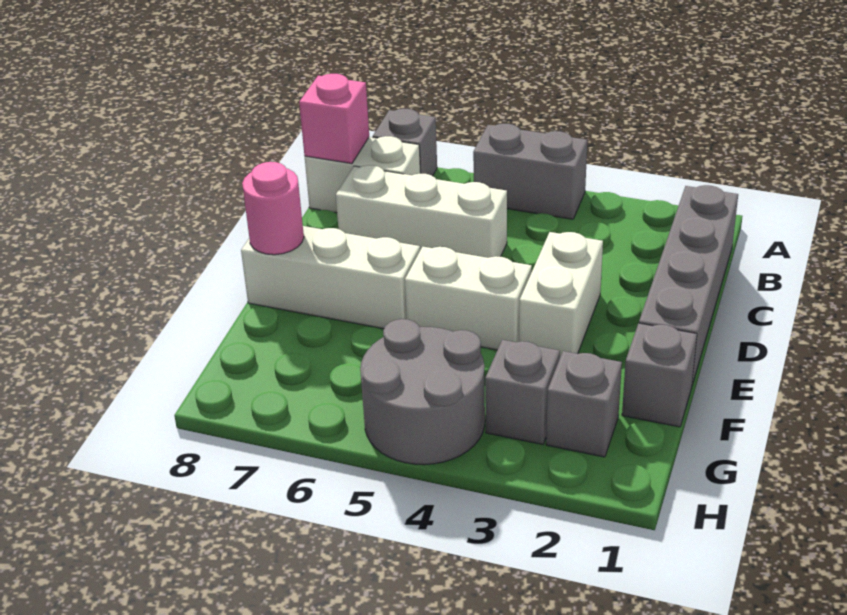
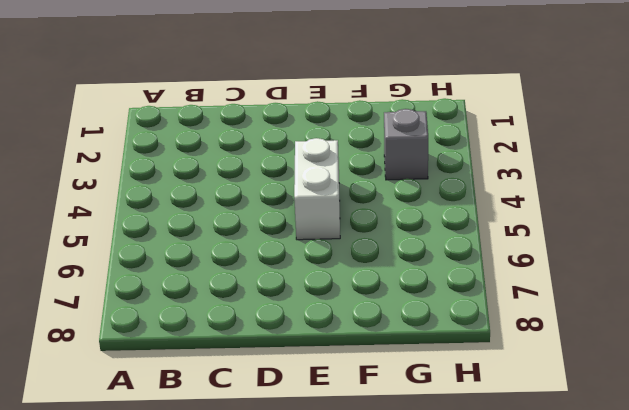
none -> grey brick A4:A5 level 1
none -> grey brick A7 level 1
none -> grey brick B1:E1 level 1

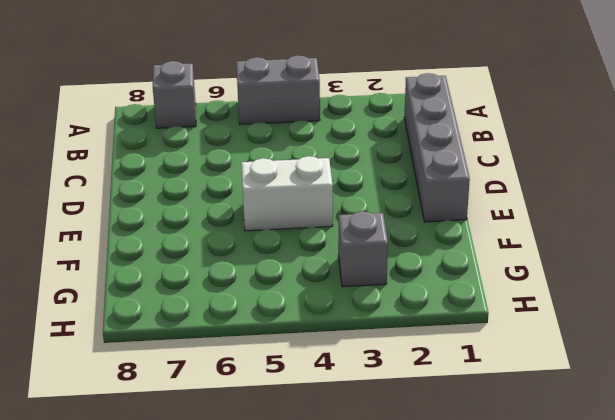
none -> white brick B7:B8 level 1
none -> white brick C5:C7 level 1
none -> white brick D3:E3 level 1

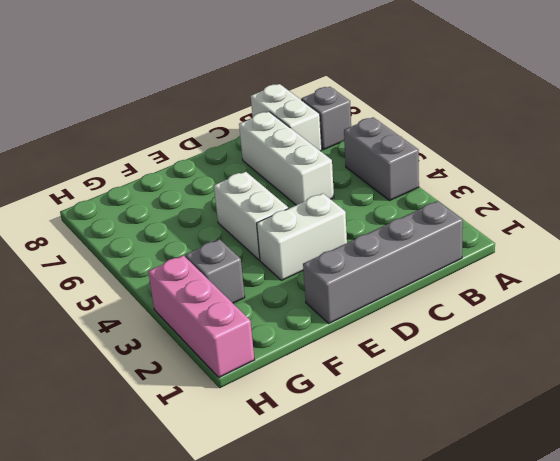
pink brick H1:H3 level 1 -> none
none -> white brick E6:E8 level 1
none -> grey brick F1 level 1
none -> grey brick G2 level 1

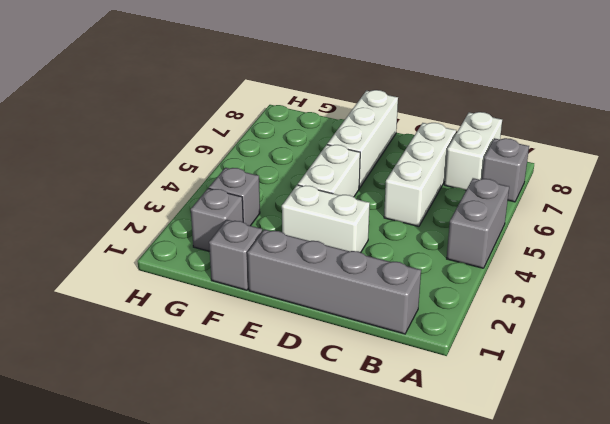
none -> grey round brick G4:H5 level 1
none -> pink brick B8 level 2
none -> pink round brick E8 level 2

